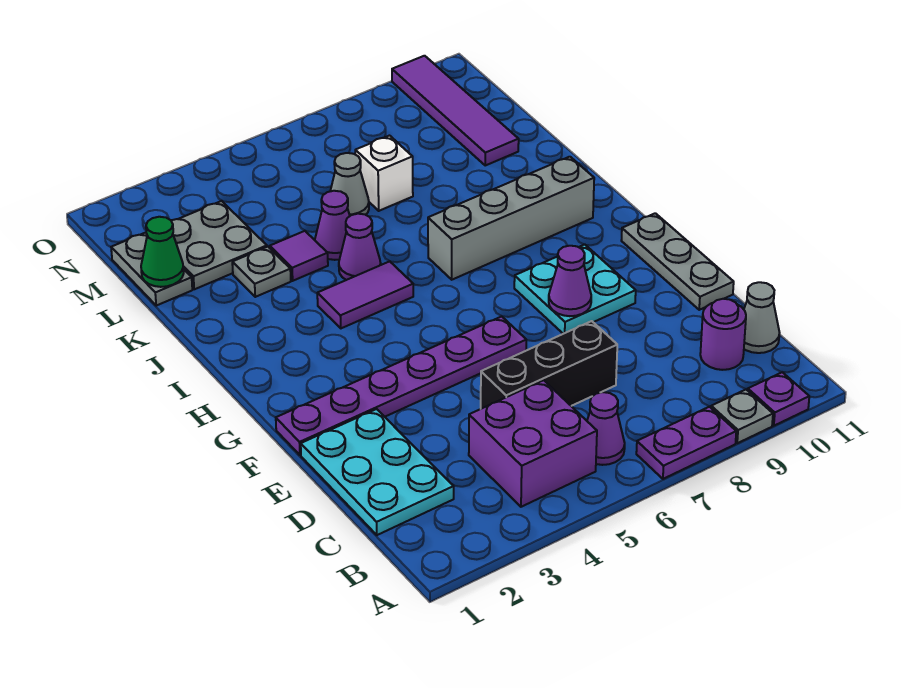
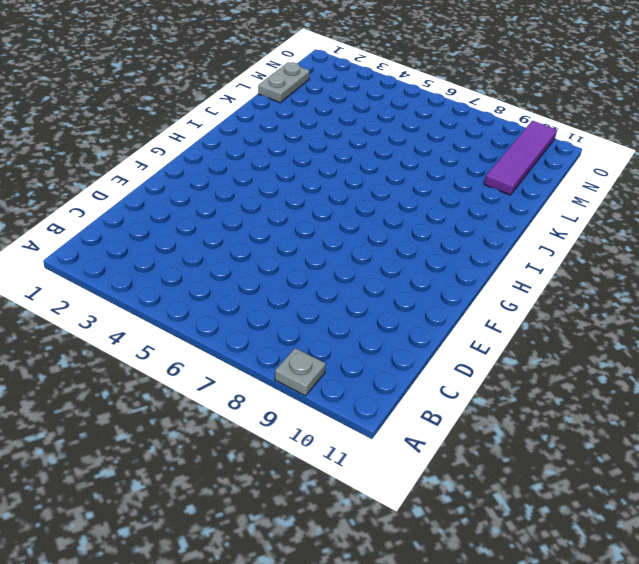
none -> purple plate A7:A8 level 1
none -> purple plate A10 level 1
none -> purple brick B4:C5 level 1

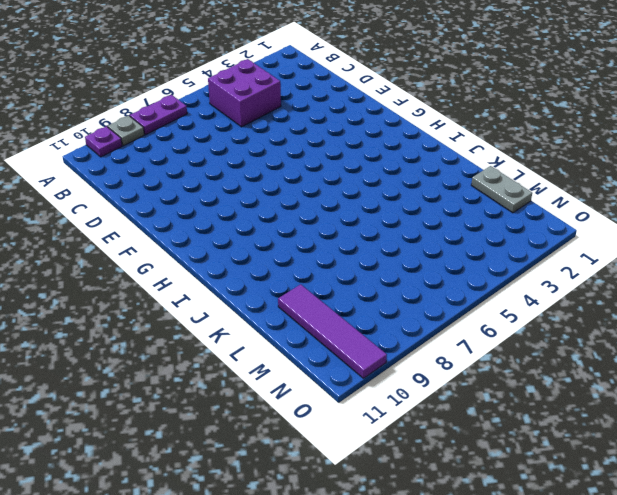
none -> purple cone B6 level 1
none -> cyan plate C1:E2 level 1
none -> purple round brick C10 level 1

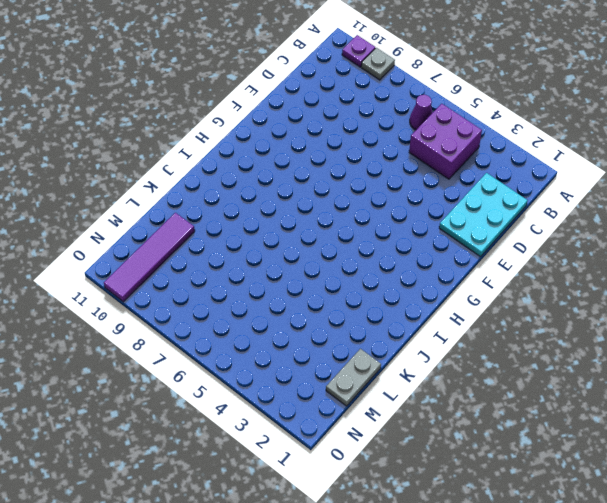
none -> purple plate A7:A8 level 1
none -> purple round brick C10 level 1
none -> grey cone C11 level 1

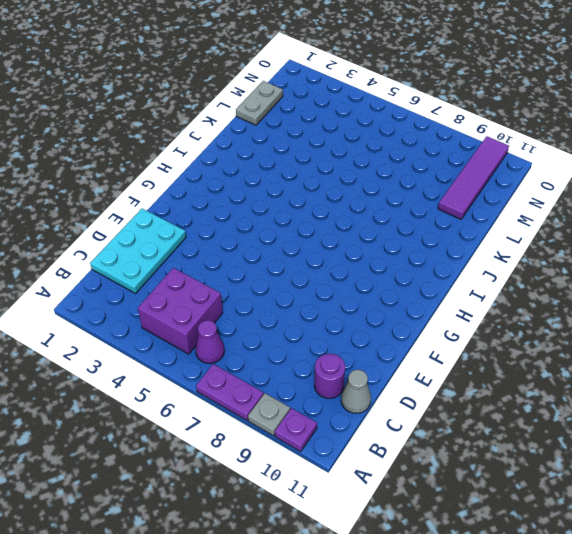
none -> black brick D5:D7 level 1
none -> grey plate E11:G11 level 1
none -> purple plate F1:F6 level 1

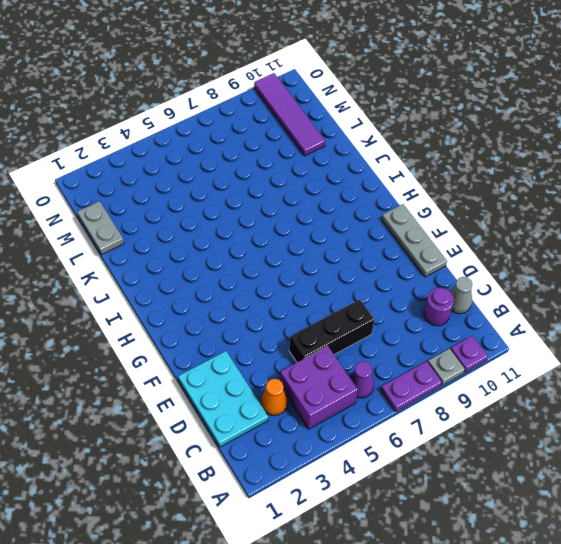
orange cone C3 level 1 -> none
none -> purple plate F1:F6 level 1
none -> cyan plate F8:G9 level 1
none -> purple tile I4:I5 level 1

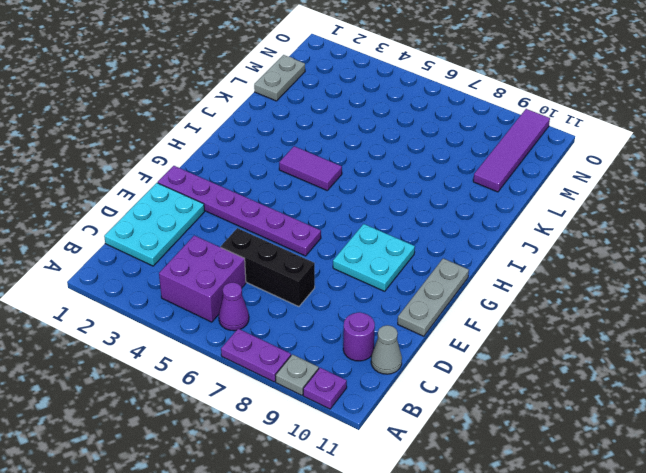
none -> grey brick I7:I10 level 1
none -> purple cone J5 level 1
none -> grey plate K3 level 1

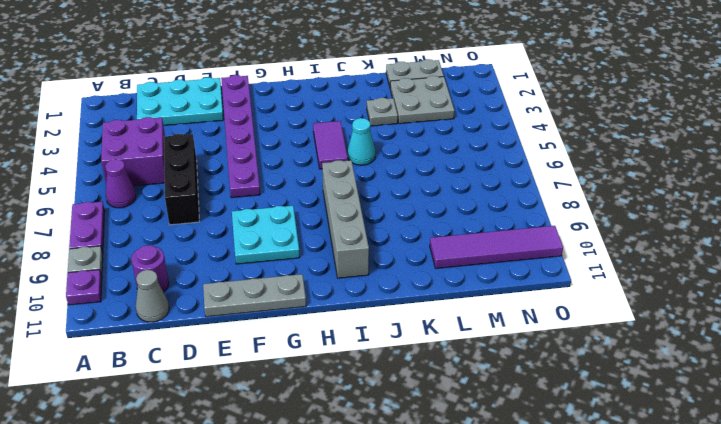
cyan cone J5 level 1 -> purple cone J5 level 1
none -> purple tile K4 level 1
none -> purple cone K5 level 1
none -> grey cone L6 level 1

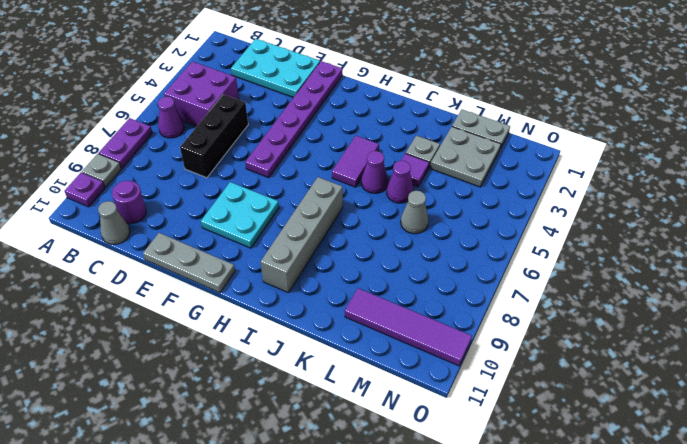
none -> white brick L7 level 1
none -> purple cone F8 level 2
none -> green cone L1 level 2

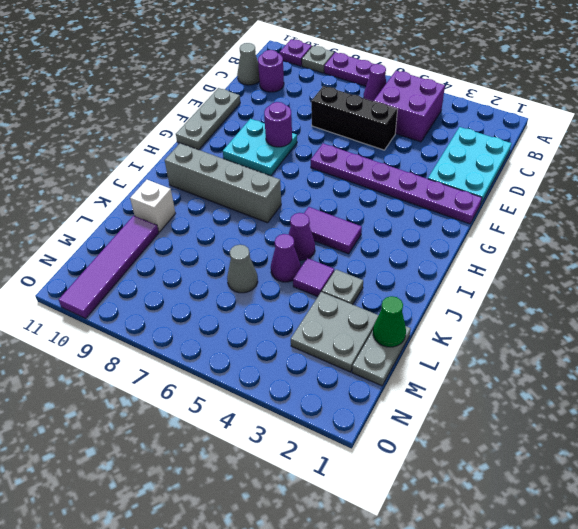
purple round brick F8 level 2 -> purple cone F8 level 2
white brick K10 level 1 -> white brick L7 level 1

